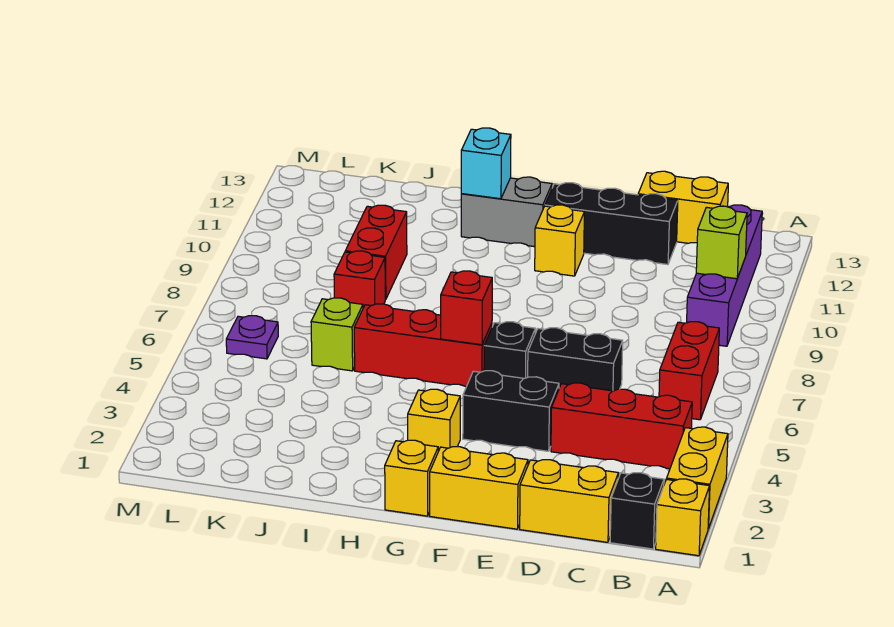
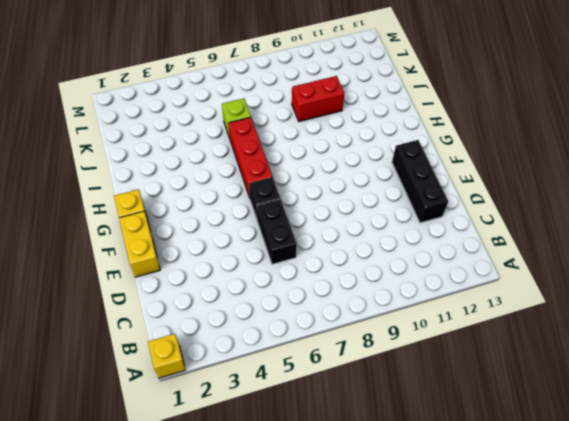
none -> yellow brick A2:A3 level 1
none -> black brick B1 level 1
none -> red brick B4:D4 level 1

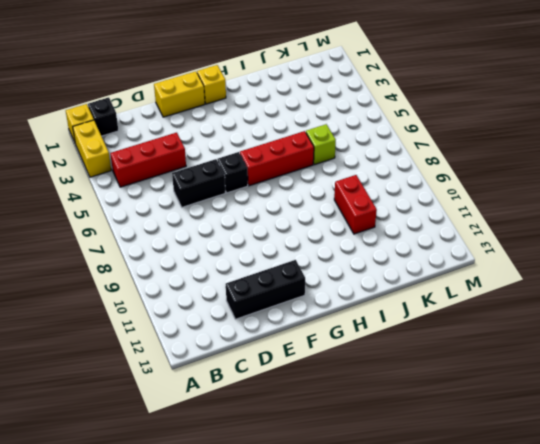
none -> red brick B6:B7 level 1
none -> purple brick B9:B12 level 1
none -> yellow brick C1:D1 level 1

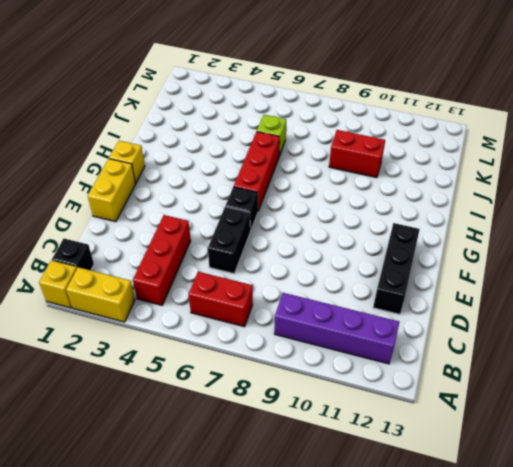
none -> yellow brick C1:D1 level 1
none -> yellow brick C13:D13 level 1
none -> black brick E4:F4 level 1

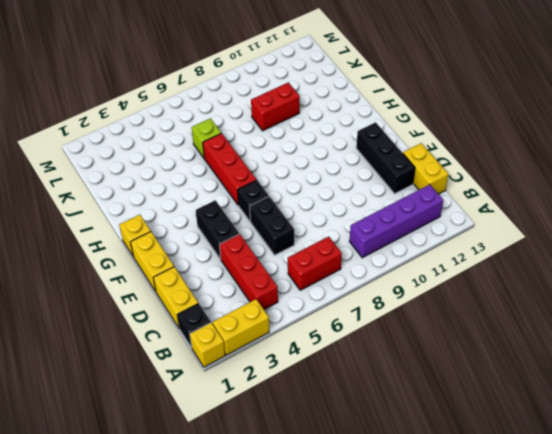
none -> yellow brick F11 level 1
none -> yellow brick G3 level 1
none -> grey brick G12:H12 level 1

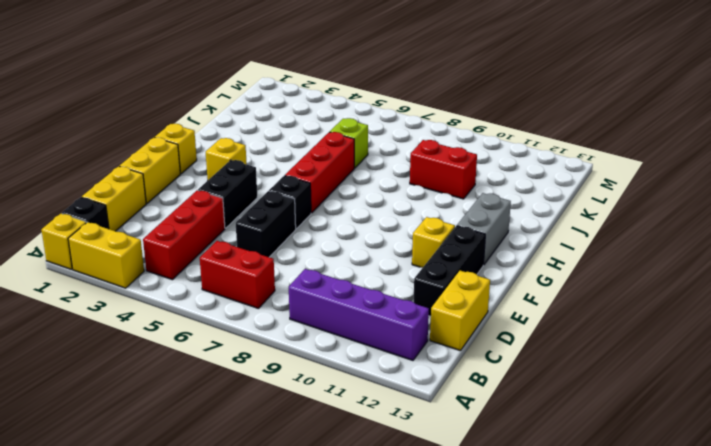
none -> red brick J8 level 1
none -> purple plate L6 level 1
none -> lime brick B10 level 2

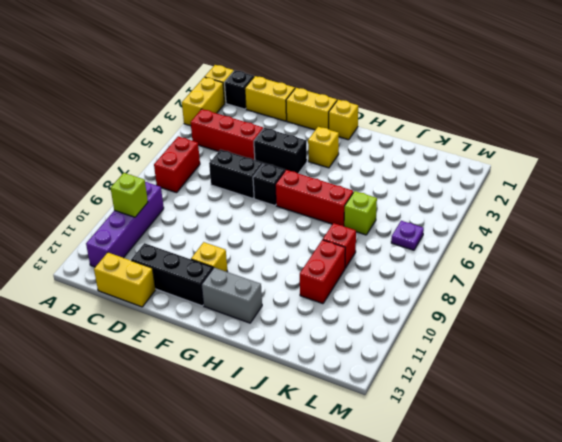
none -> red brick G6 level 2
none -> cyan brick H12 level 2

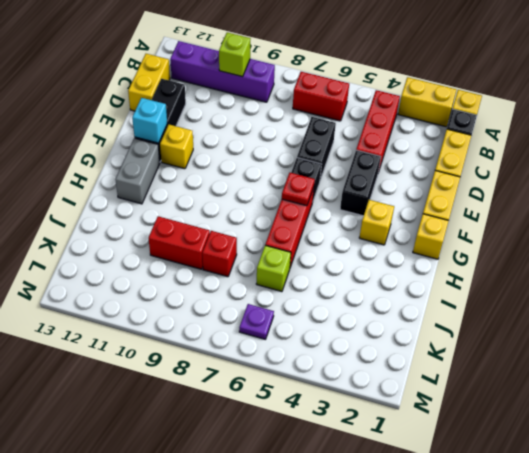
cyan brick F12 level 2 -> cyan brick H12 level 2
red plate G6 level 2 -> red brick G6 level 2

